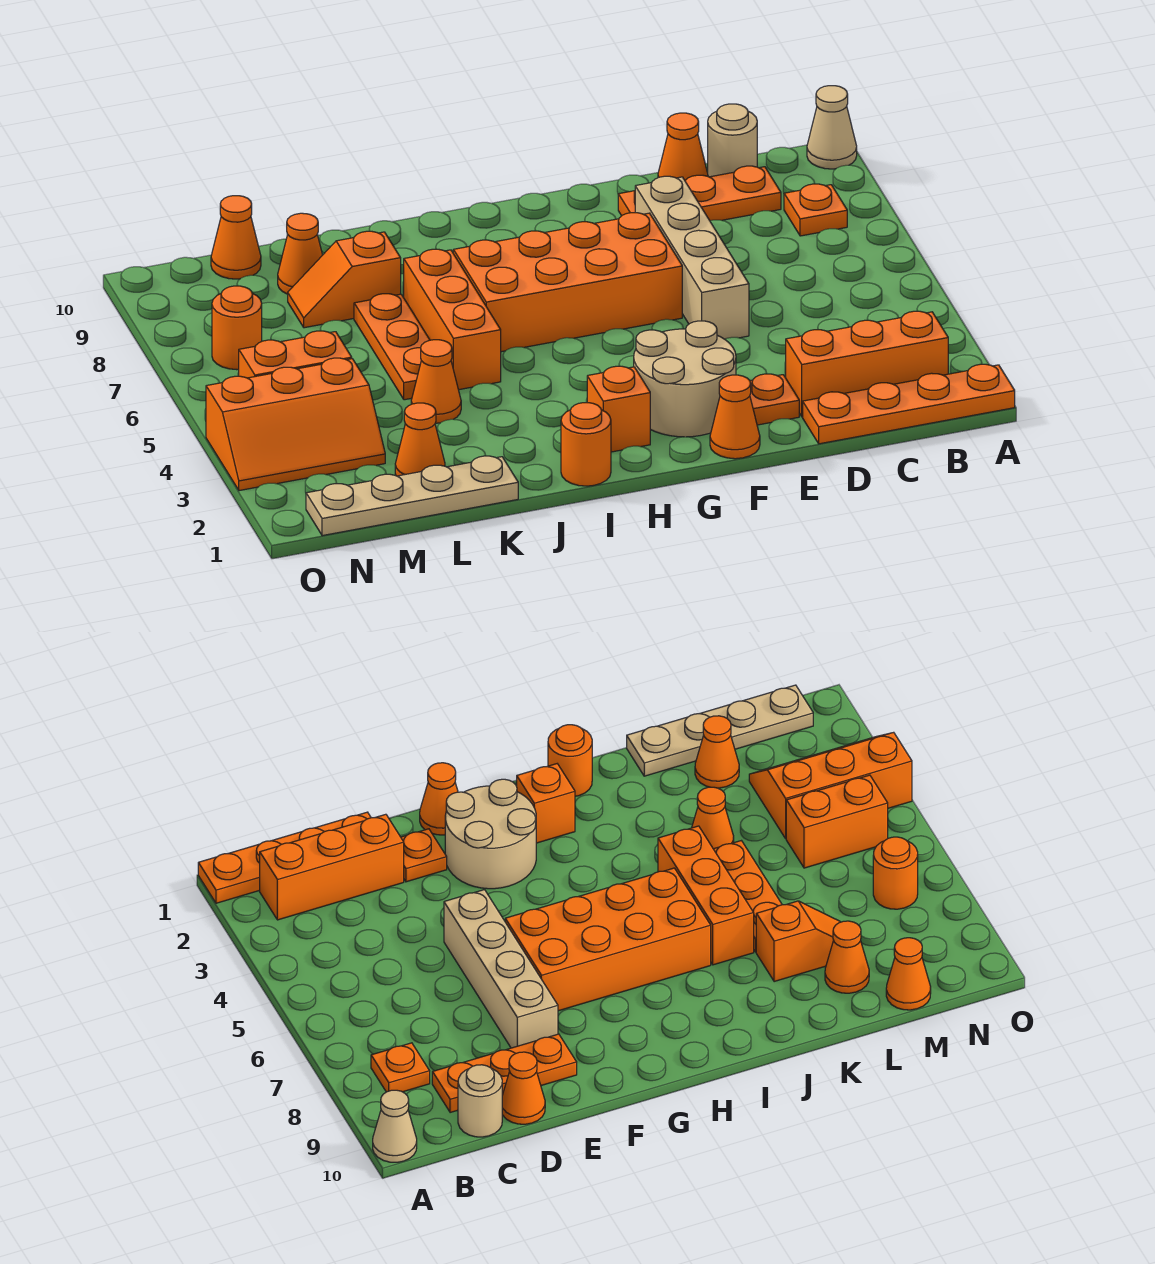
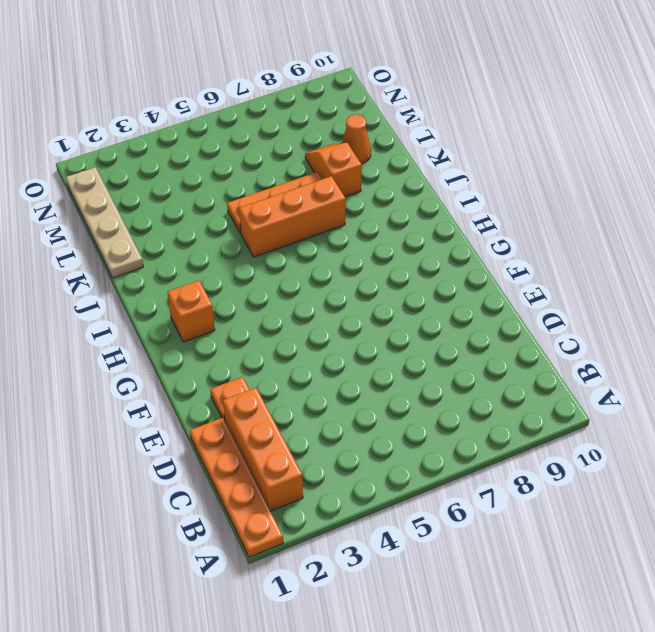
none -> tan cone A10 level 1
none -> orange plate B8 level 1
none -> orange plate C9:E9 level 1

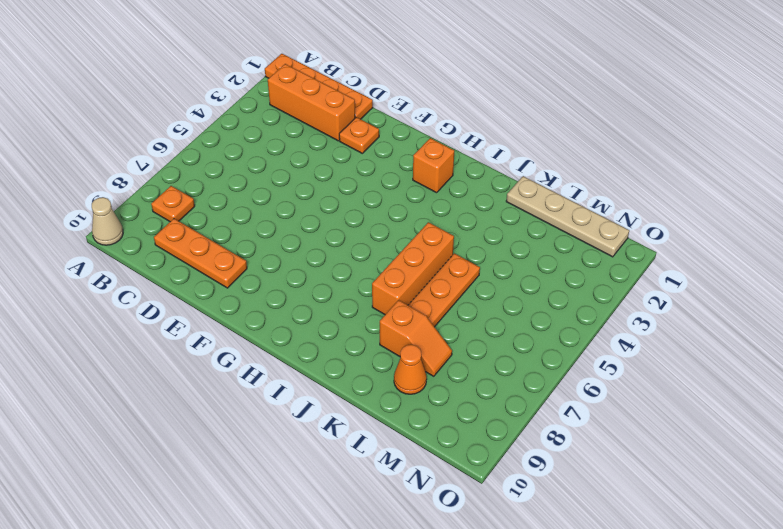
none -> tan round brick C10 level 1
none -> orange cone D10 level 1
none -> tan brick E5:E8 level 1

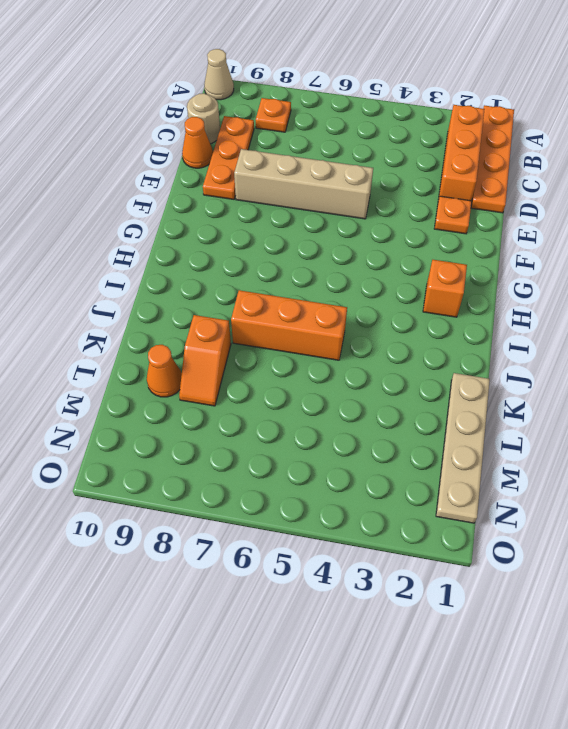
none -> orange cone F1 level 1
none -> tan round brick F2:G3 level 1
none -> orange brick F6:I7 level 1

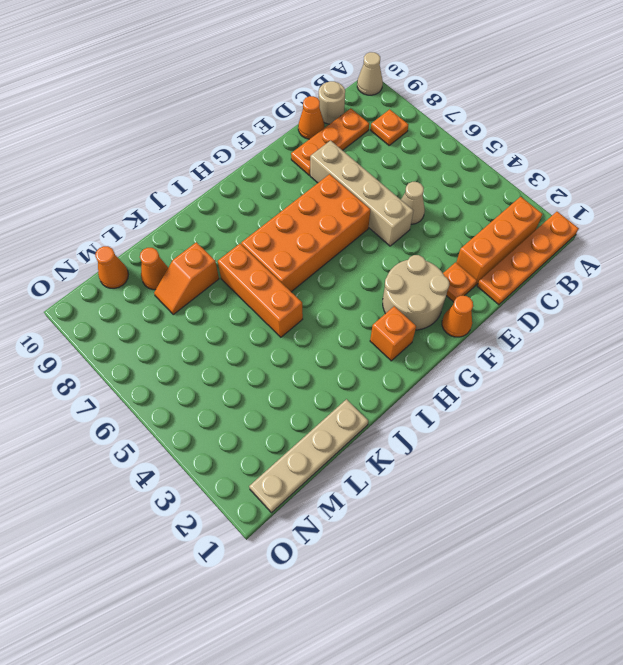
tan cone D5 level 1 -> none
none -> orange round brick I1 level 1
none -> orange cone K4 level 1
none -> orange plate K5:K7 level 1

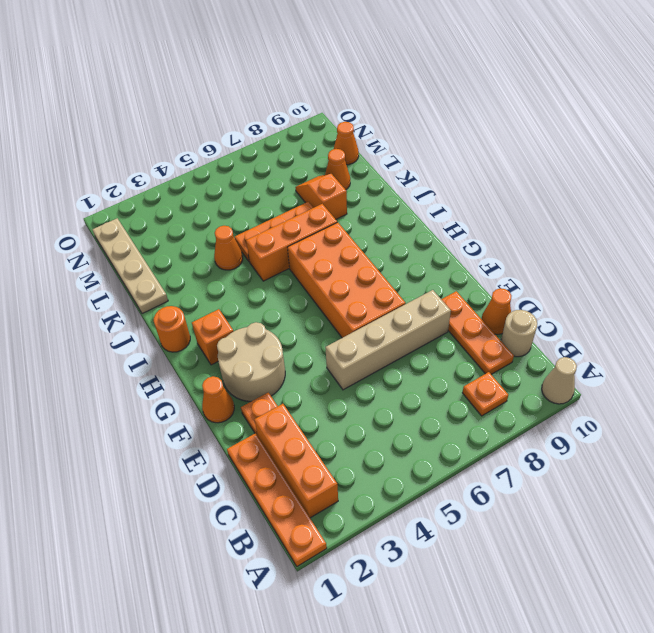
none -> orange cone L2 level 1
none -> orange slope M3:O4 level 1 top 4
none -> orange brick M5:N5 level 1

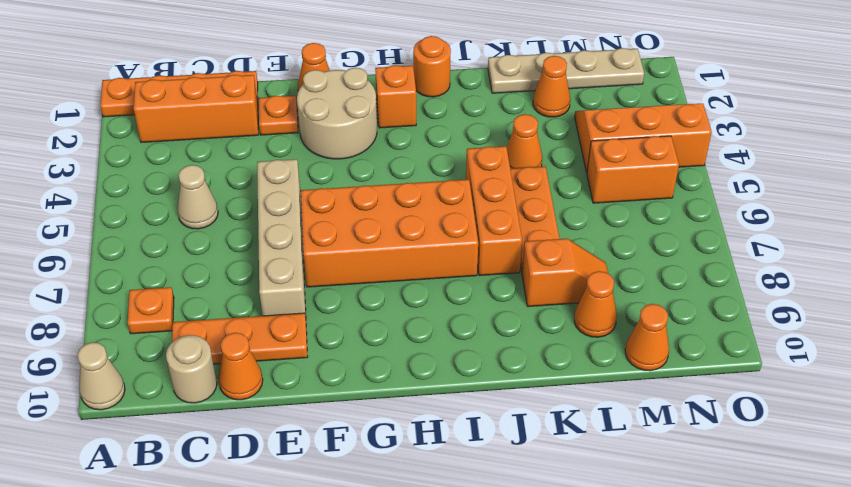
tan cone C5 level 1 -> none
none -> orange round brick N7 level 1

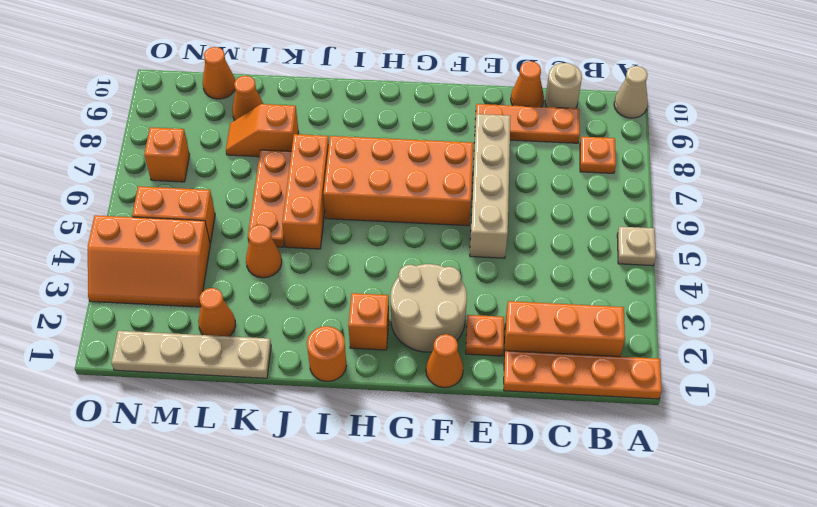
tan plate A5 level 1 -> none
orange brick N7 level 1 -> orange round brick N7 level 1

